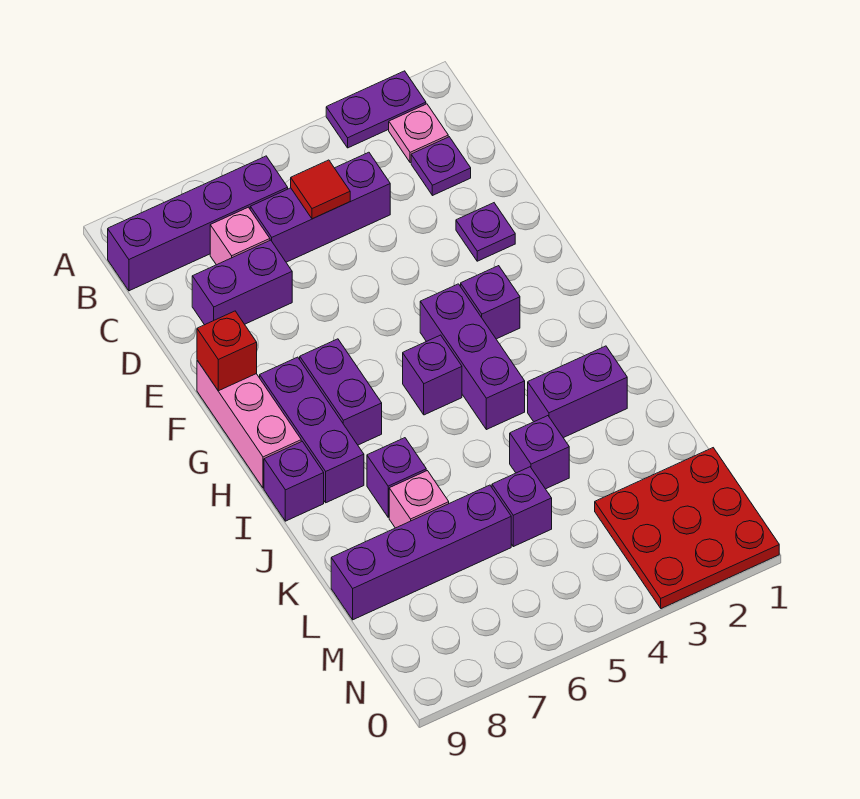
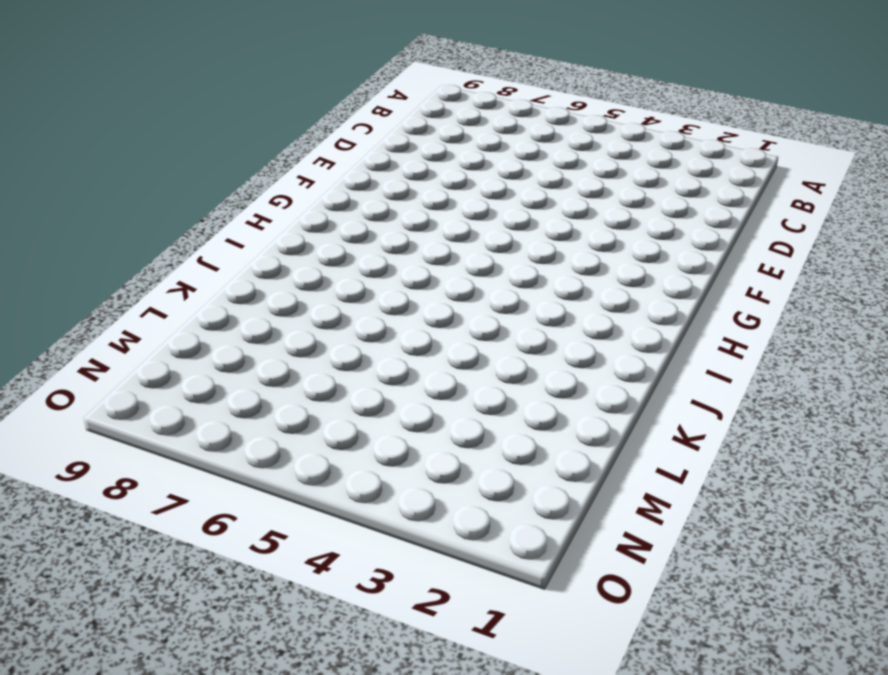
none -> purple plate A2:A3 level 1
none -> pink plate B2 level 1
none -> purple brick B6:B9 level 1

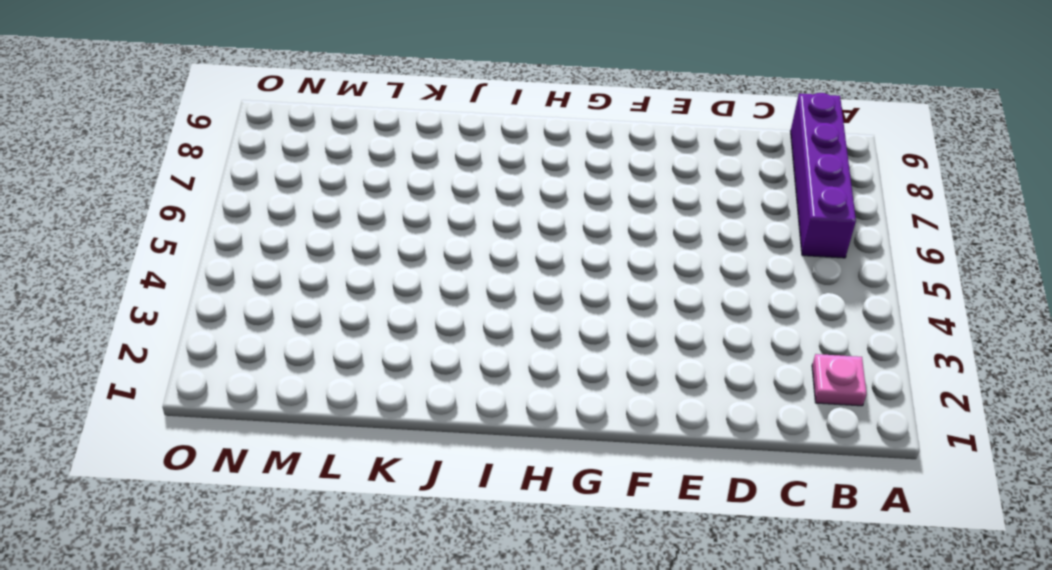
none -> purple plate A2:A3 level 1
none -> purple plate C2 level 1
none -> purple brick C4:C6 level 1

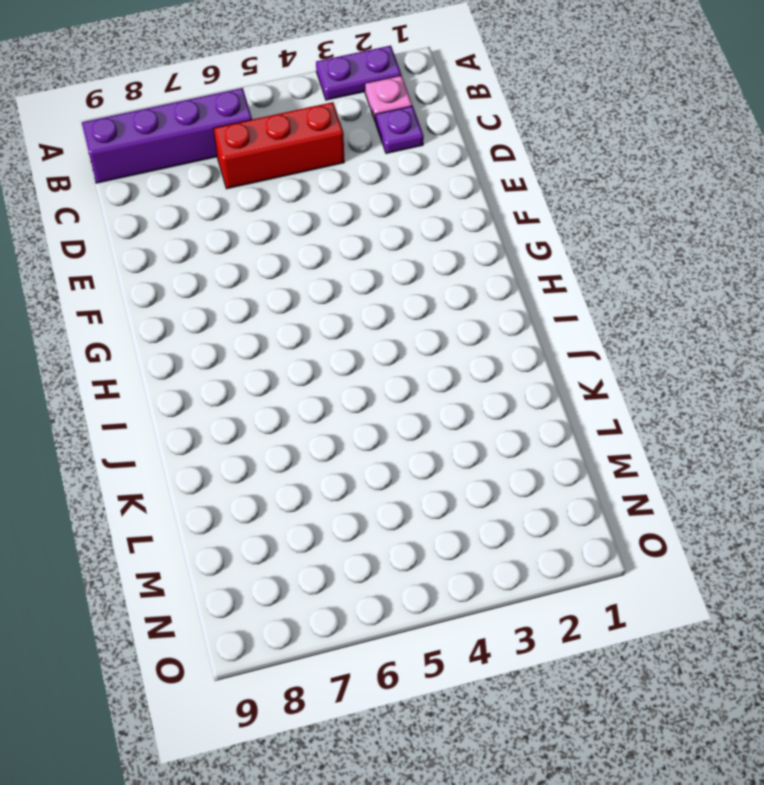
red brick C4:C6 level 1 -> purple brick C4:C6 level 1
none -> pink brick C7 level 1
none -> purple brick D7:D8 level 1
none -> purple plate E2 level 1

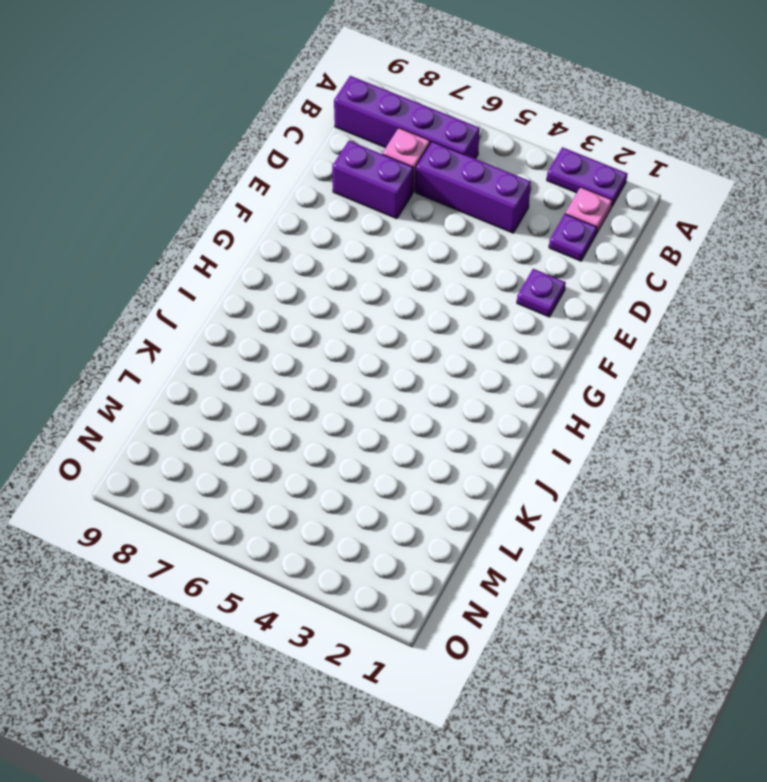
none -> pink brick F9:H9 level 1
none -> purple brick G3 level 1
none -> purple brick G4:I4 level 1

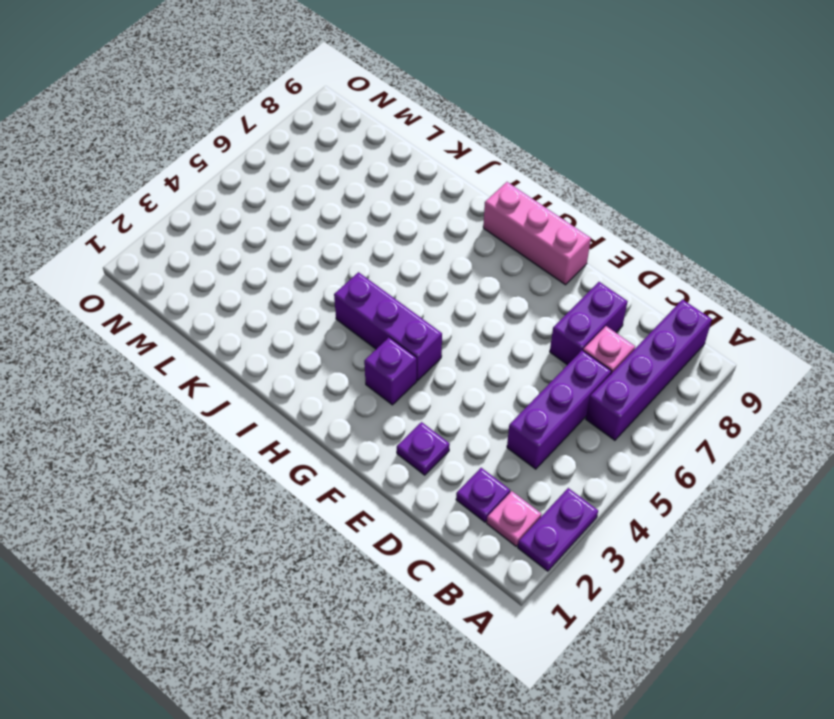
none -> purple brick G7:H7 level 1
none -> purple brick G8:I8 level 1
none -> purple brick H5 level 1

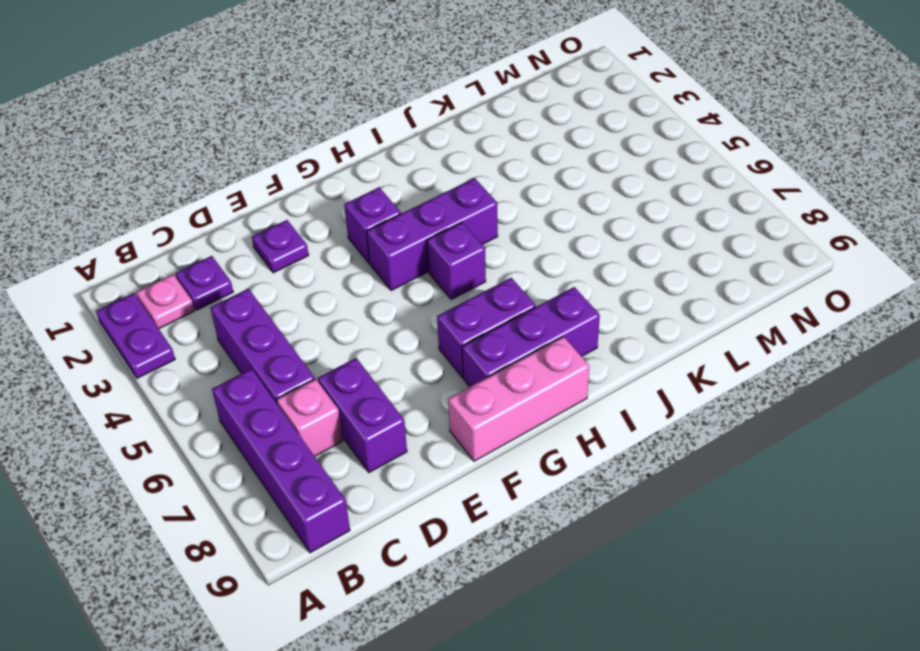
none -> purple brick I9 level 1
none -> purple brick J2:J3 level 1
none -> purple brick J7 level 1

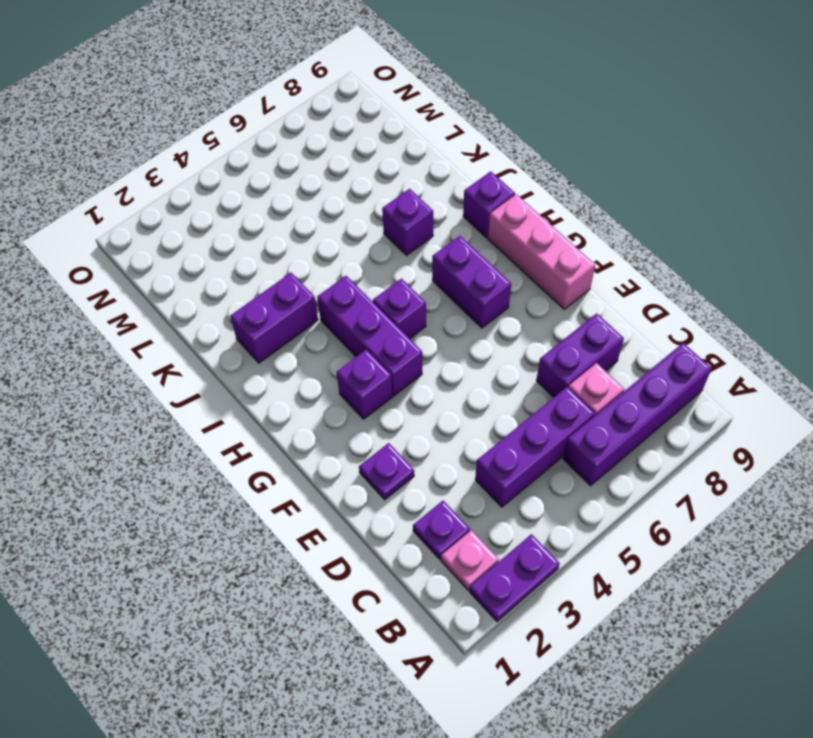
none -> purple brick G8:I8 level 1
none -> purple brick K4 level 1
none -> pink brick K7 level 1

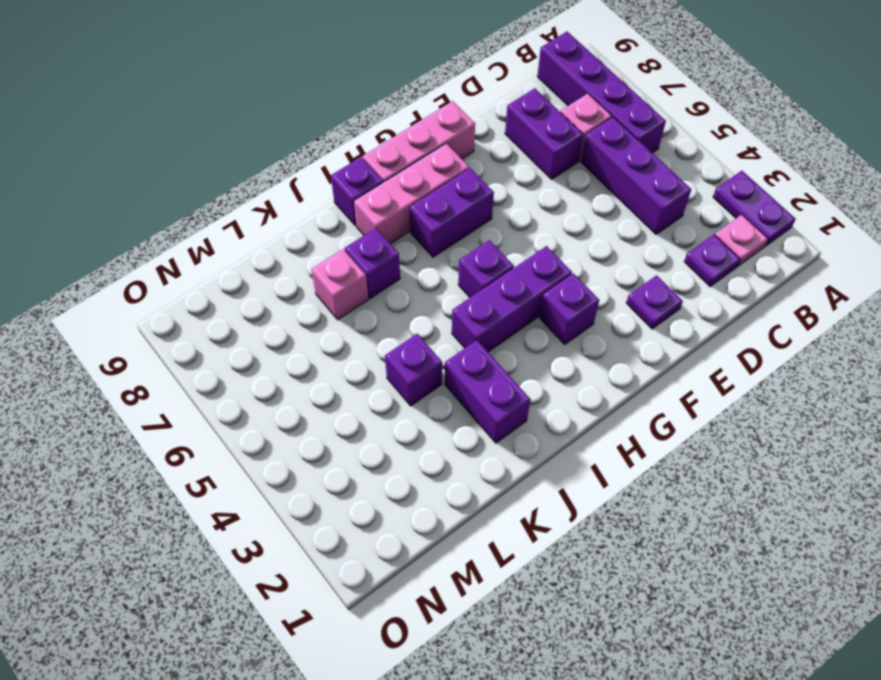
pink brick G8:I8 level 1 -> purple brick G8:I8 level 1
none -> purple brick L5 level 1
none -> purple brick L6:L9 level 1
none -> red plate M1:O3 level 1

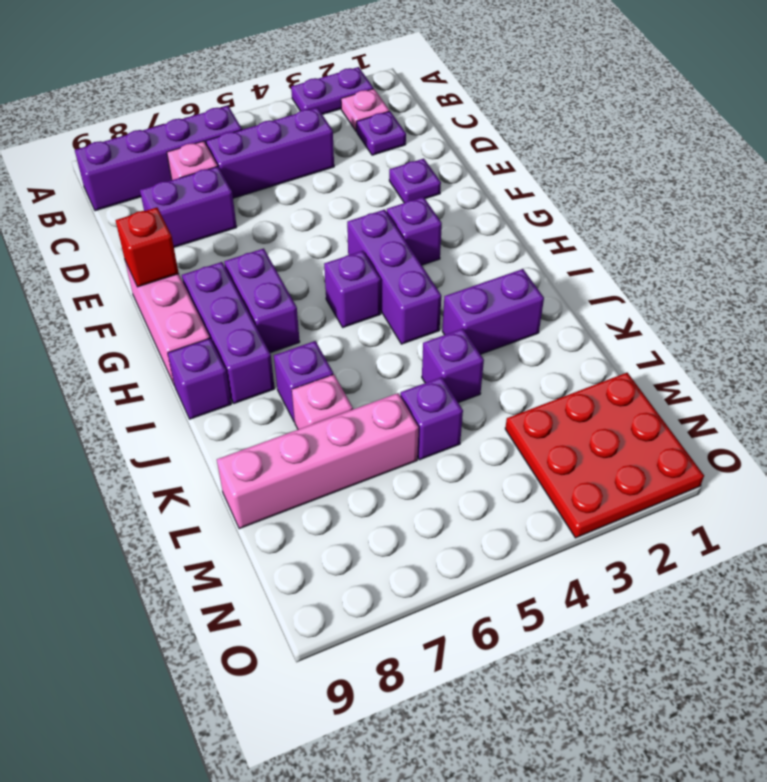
pink brick L6:L9 level 1 -> purple brick L6:L9 level 1
none -> red tile C5 level 2

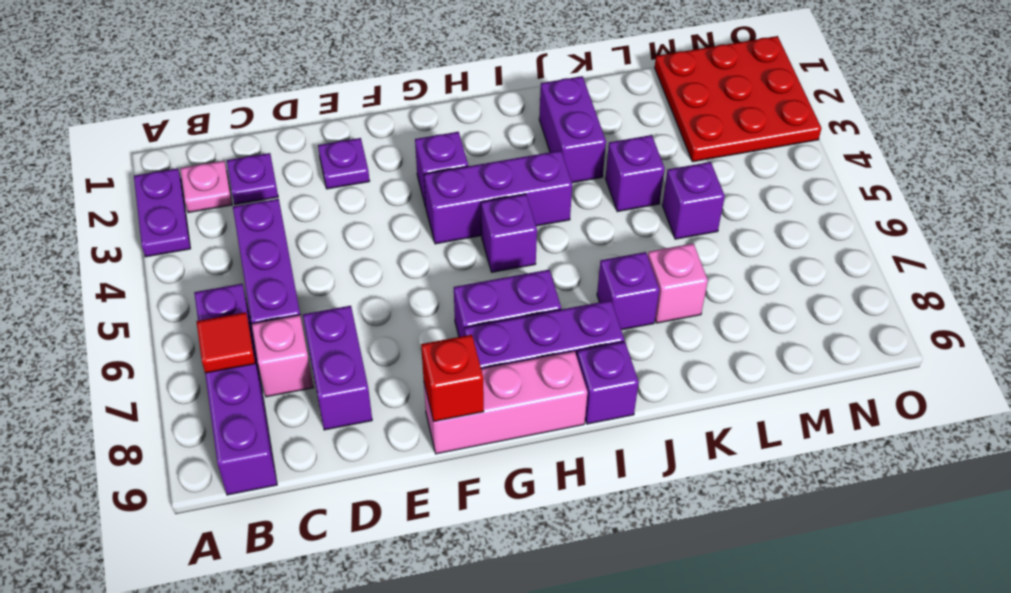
red tile B7 level 2 -> red tile C5 level 2
none -> purple brick L6:L9 level 1

